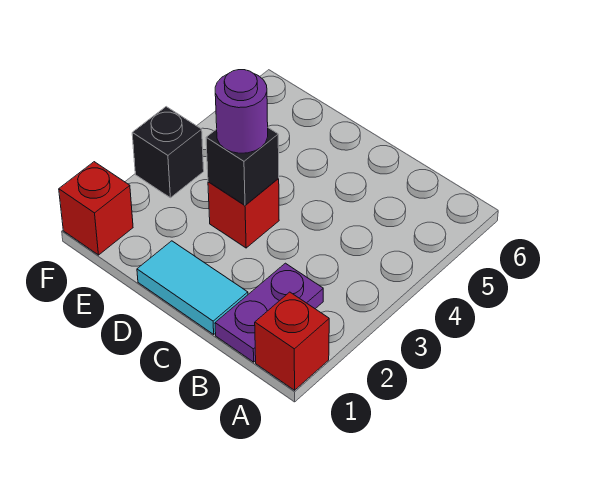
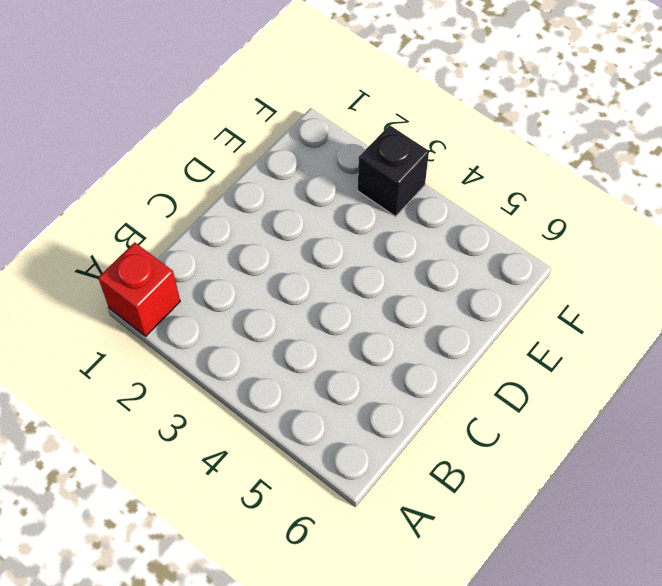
none -> purple plate B1:B2 level 1
none -> cyan tile C1:D1 level 1

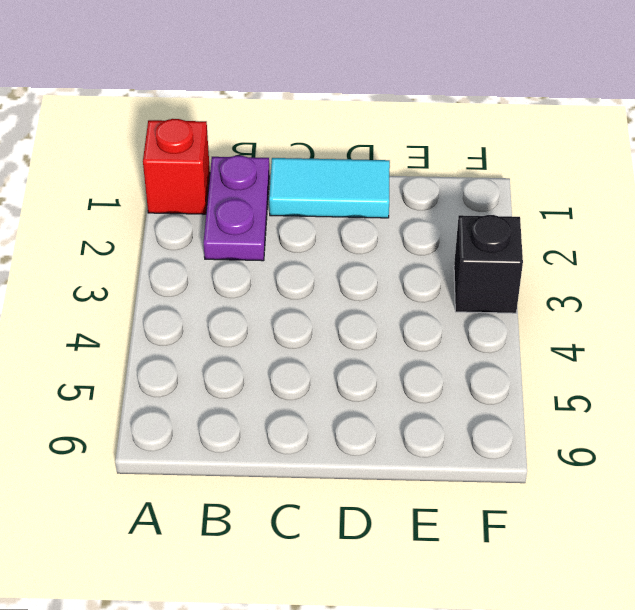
none -> red brick D3 level 1
none -> red brick F1 level 1

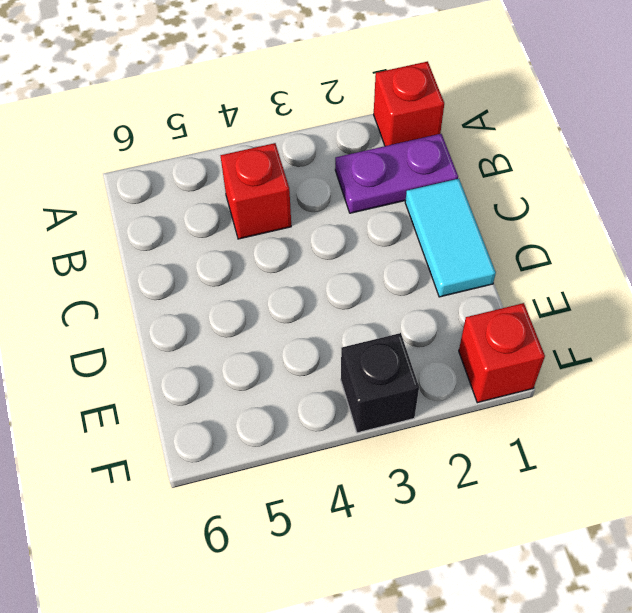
red brick B4 level 1 -> red brick D3 level 1
none -> black brick D3 level 2
none -> purple round brick D3 level 3

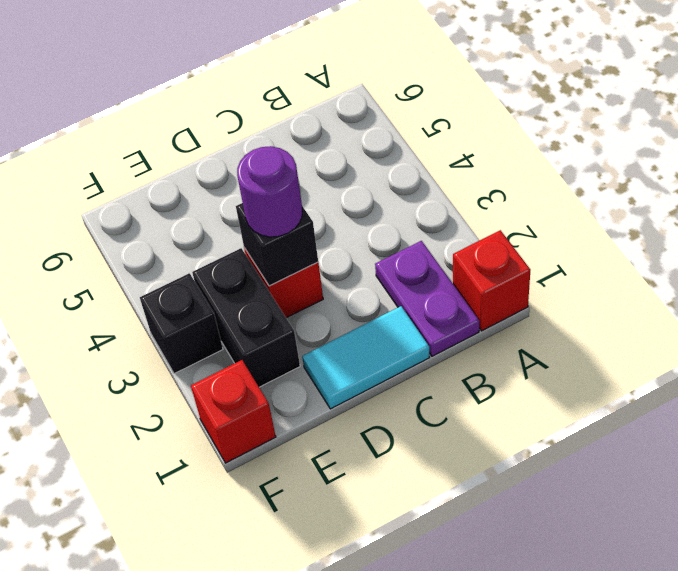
black brick E2:E3 level 1 -> none

